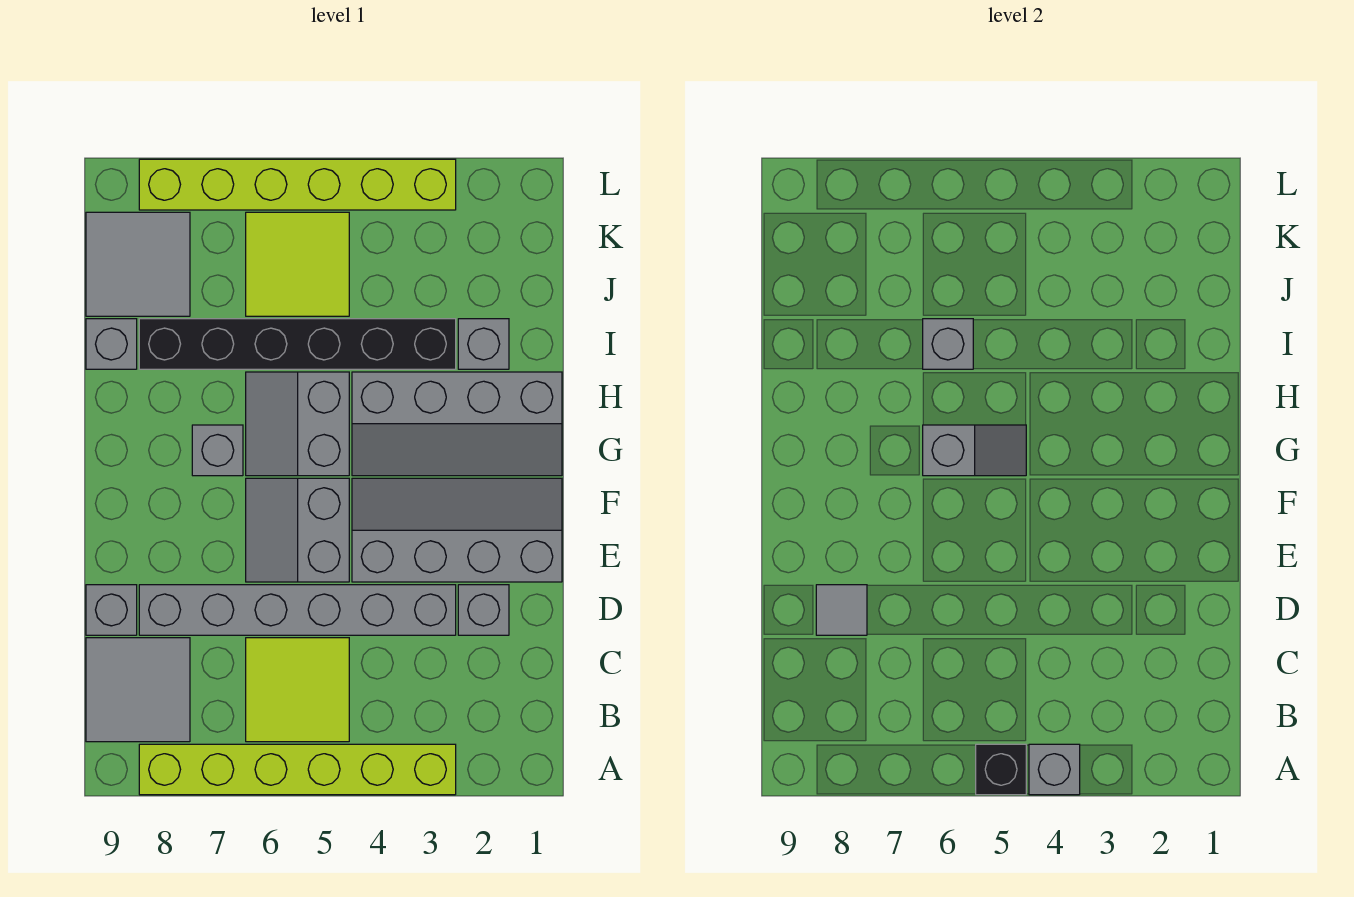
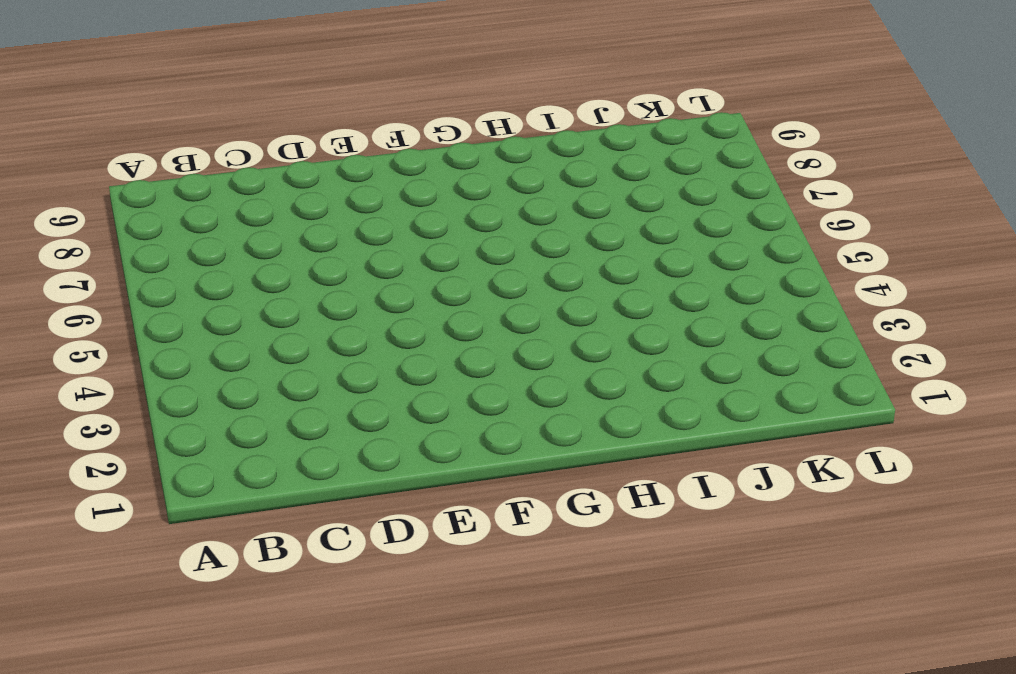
none -> lime brick A3:A8 level 1
none -> lime tile B5:C6 level 1
none -> grey tile B8:C9 level 1

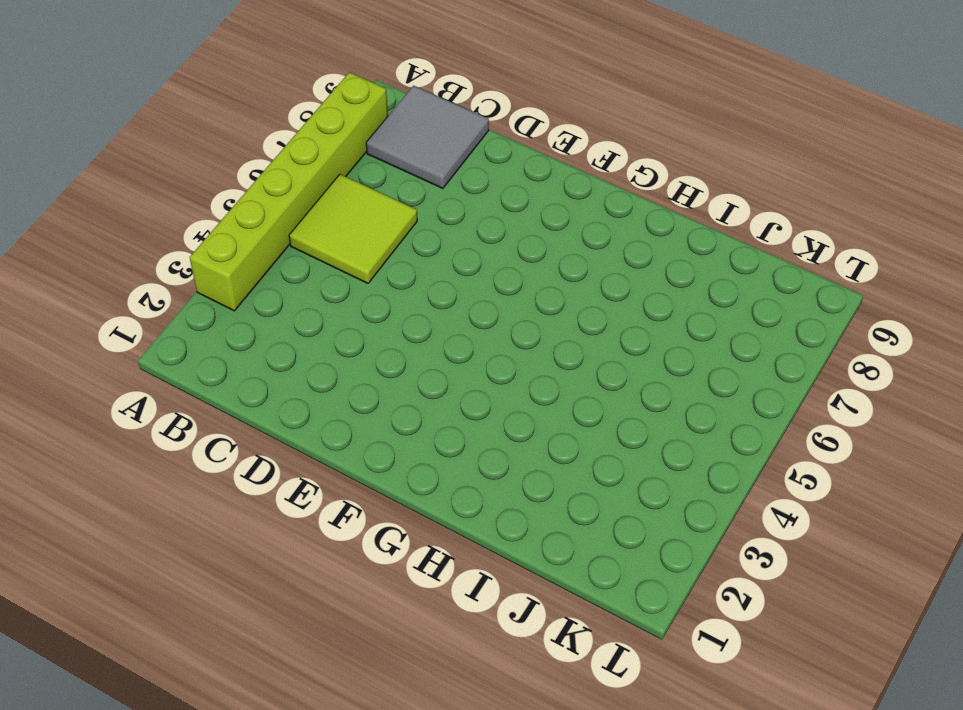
none -> grey brick D2 level 1
none -> grey brick D3:D8 level 1
none -> grey brick D9 level 1

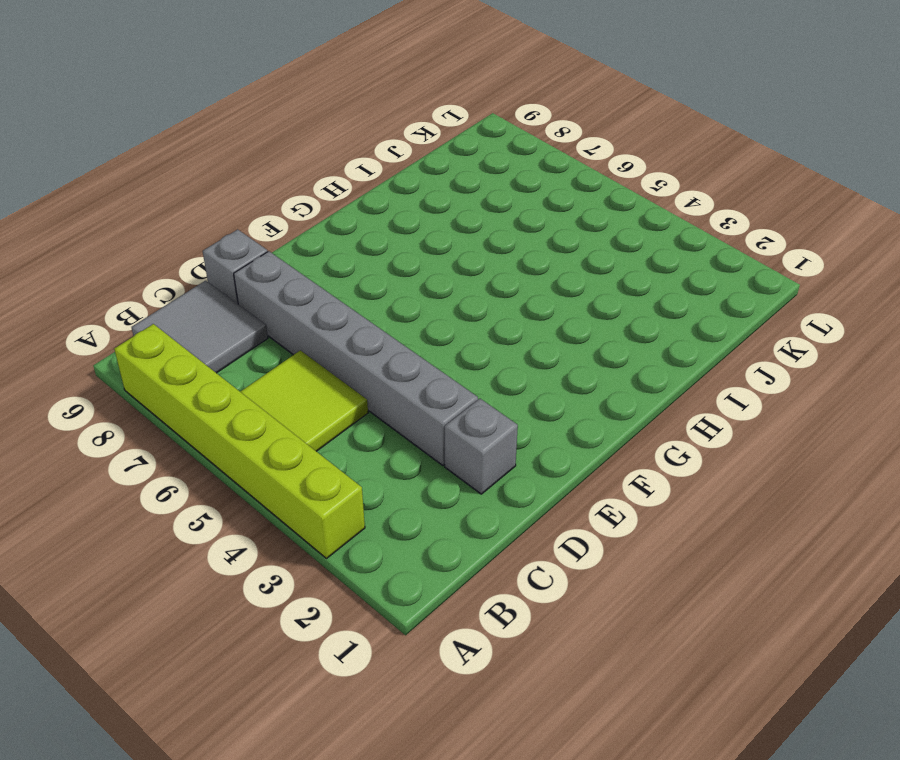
none -> grey slope E1:F4 level 1 top E
none -> grey slope E5:F6 level 1 top 5
none -> grey slope G1:H4 level 1 top H

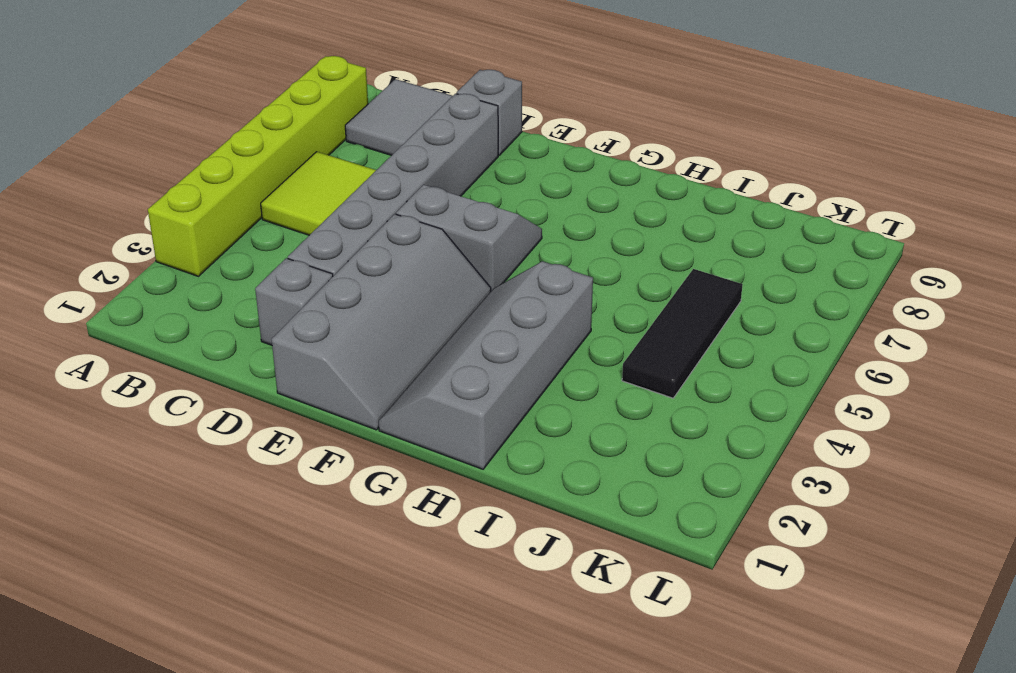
black tile J4:J6 level 1 -> lime tile J5:K6 level 1
none -> grey slope G5:H6 level 1 top 5
none -> grey brick G7 level 1
none -> grey brick I2 level 1

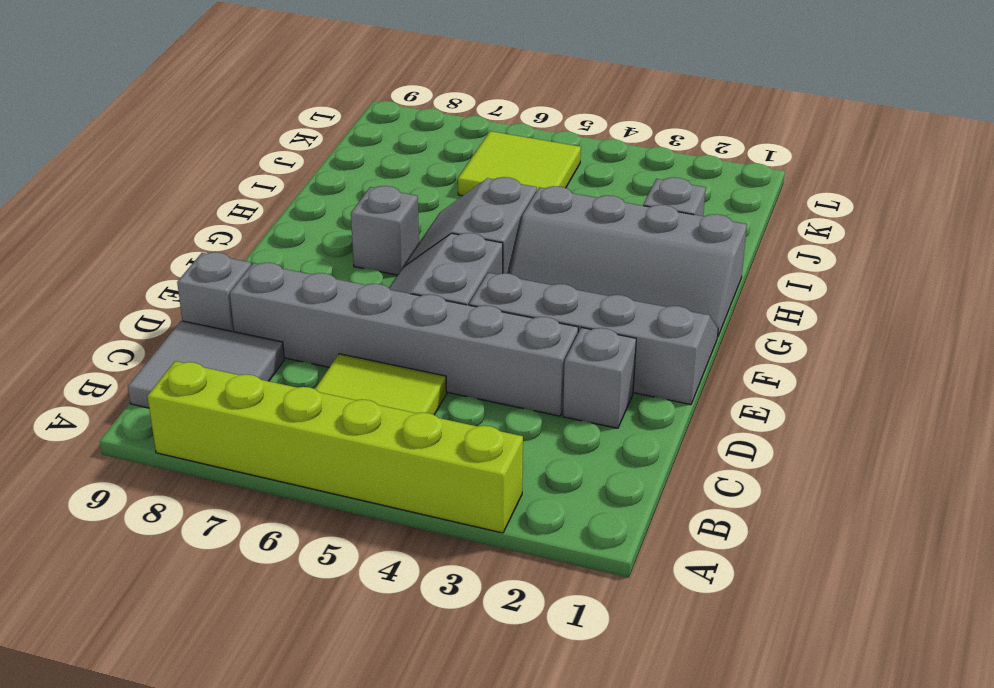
none -> black brick I3:I8 level 1
none -> grey brick I9 level 1
none -> grey tile J8:K9 level 1

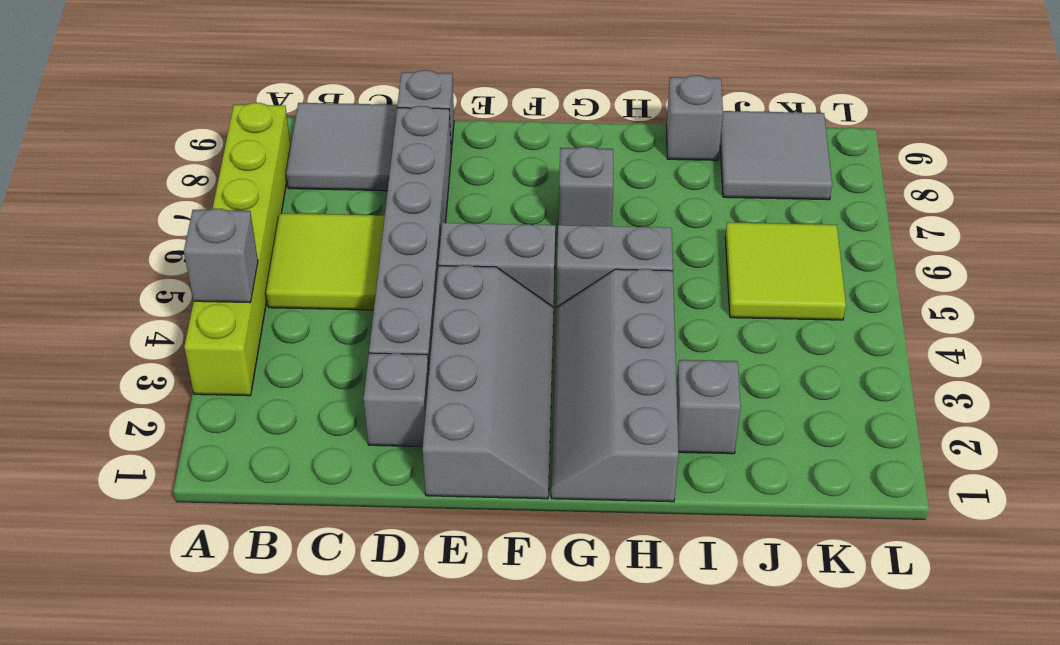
none -> black brick I3:I8 level 1
none -> lime brick L3:L8 level 1
none -> black brick A5 level 2

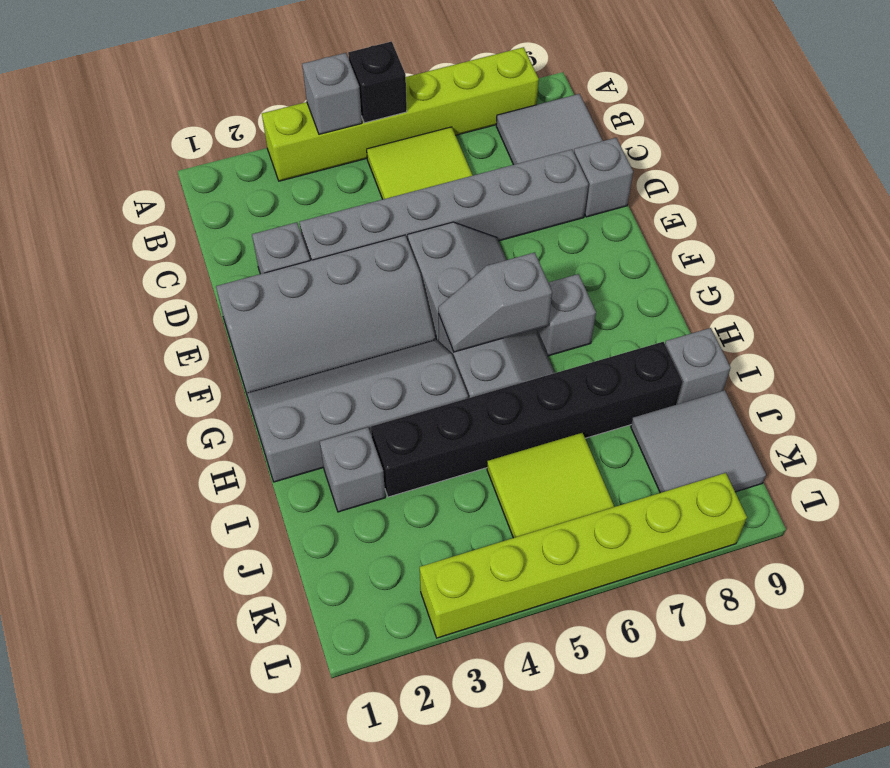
none -> grey tile D8 level 2
none -> grey brick I6 level 2

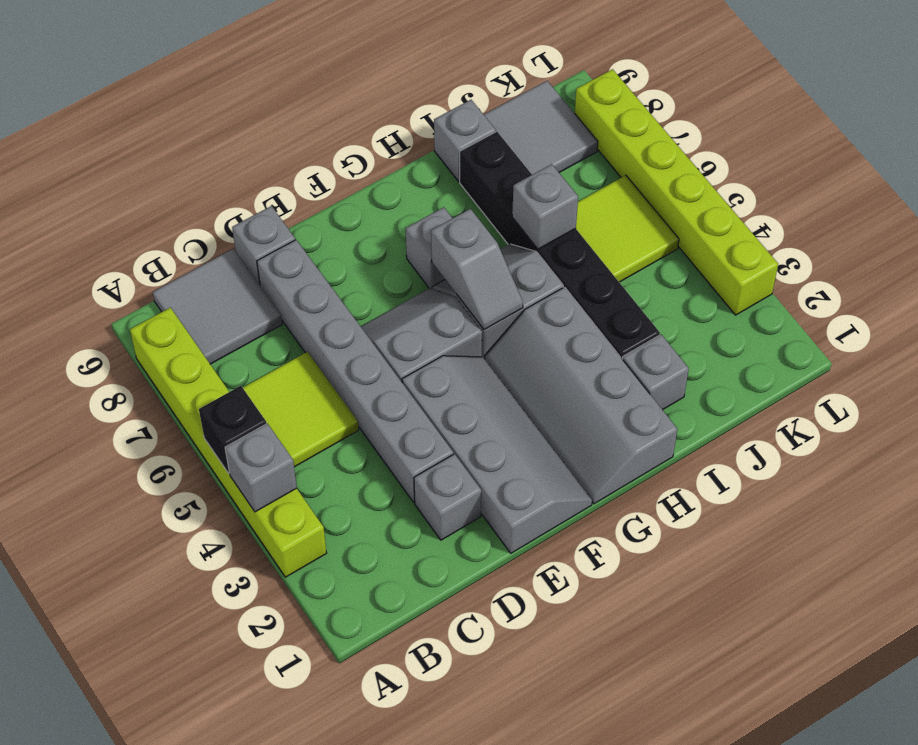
none -> grey tile D8 level 2

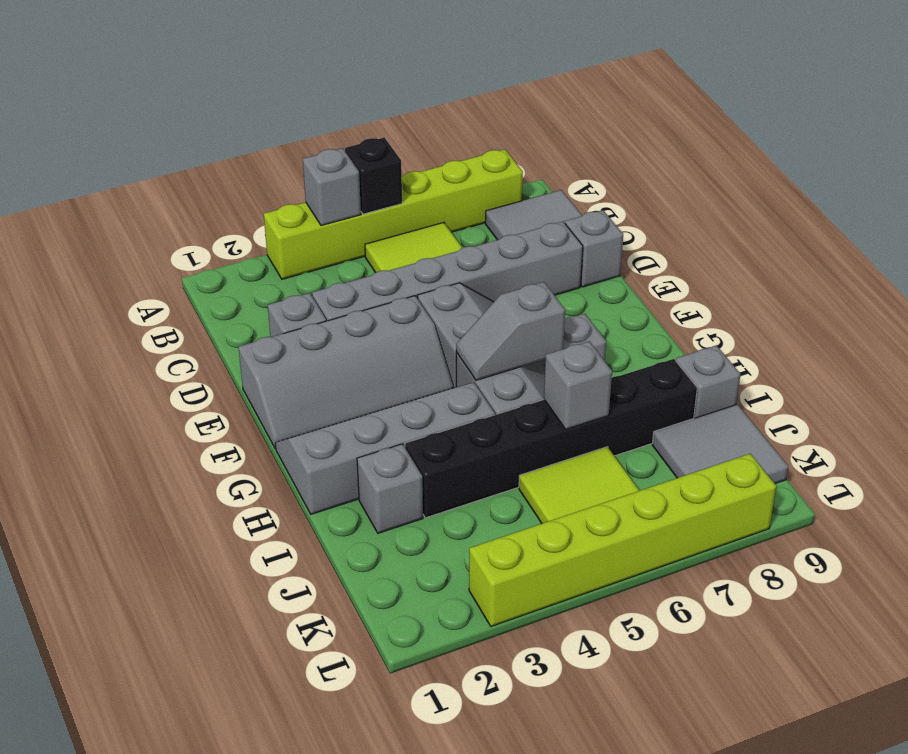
none -> grey tile D8 level 2

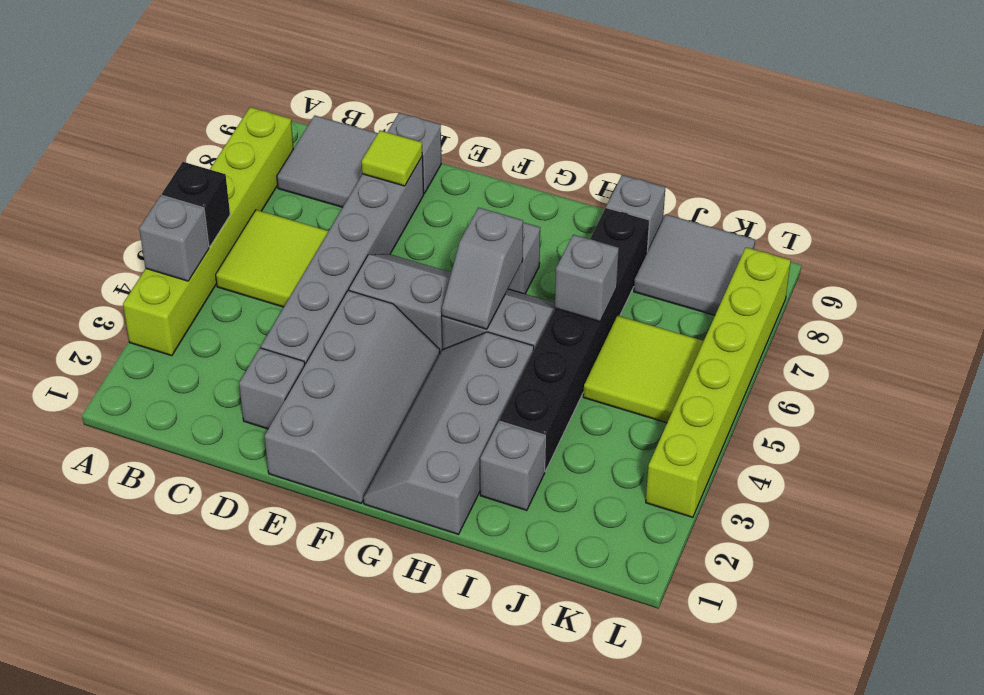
lime tile D8 level 2 -> grey tile D8 level 2

